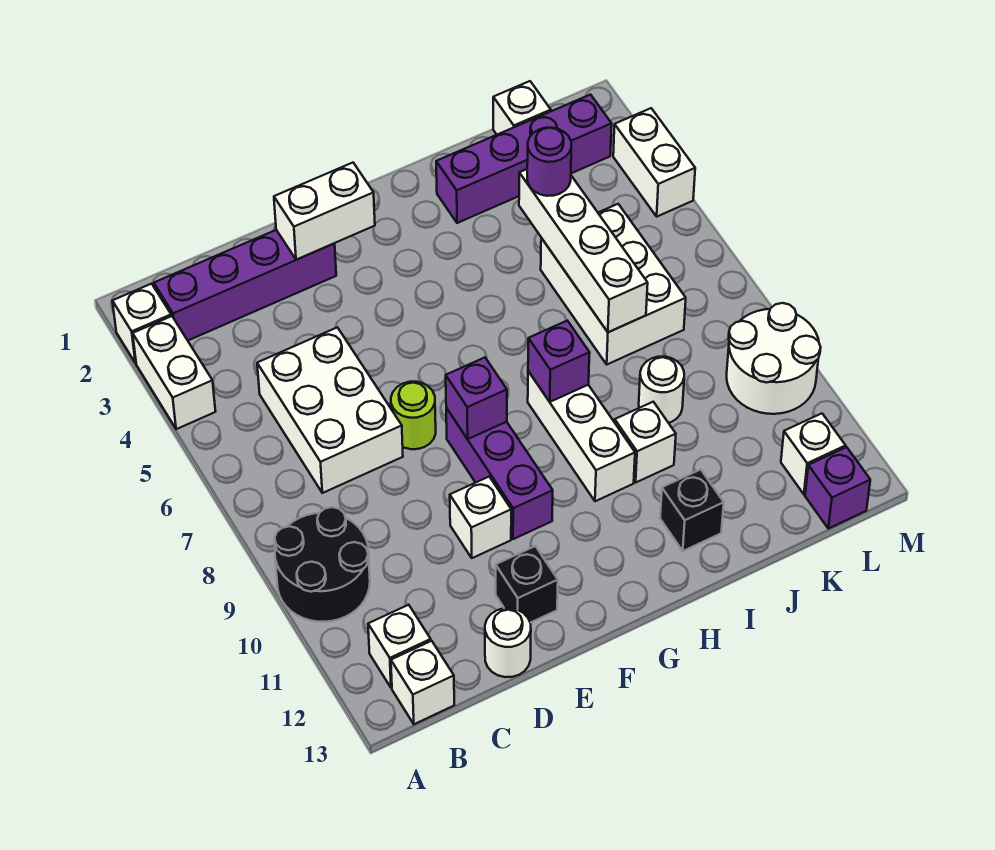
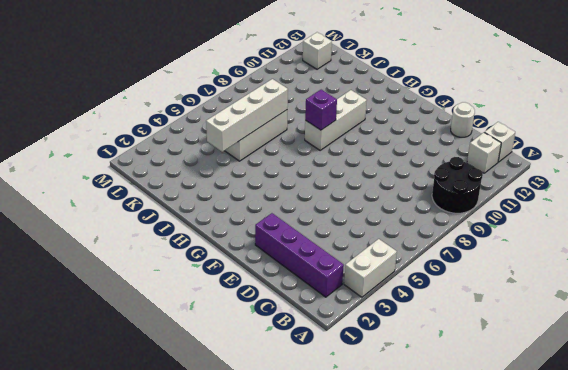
none -> white brick A2 level 1
none -> white brick C5:D7 level 1
none -> lime round brick E7 level 1

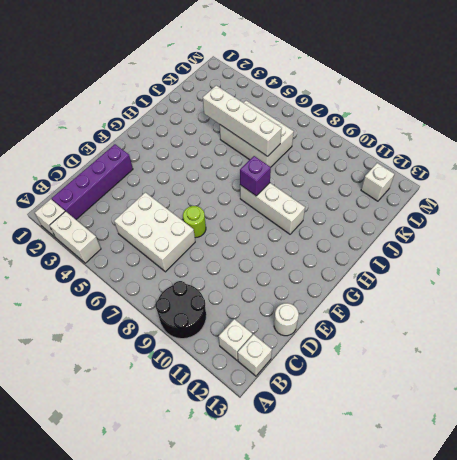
none -> white brick E10 level 1
none -> black brick E12 level 1
none -> purple brick F8:F10 level 1

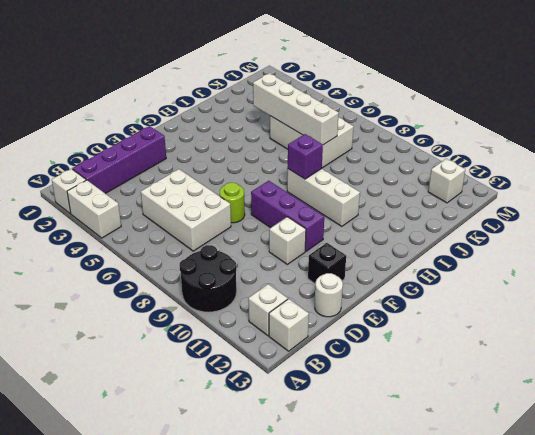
none -> purple brick I2:L2 level 1
none -> white brick I10 level 1
none -> black brick I12 level 1

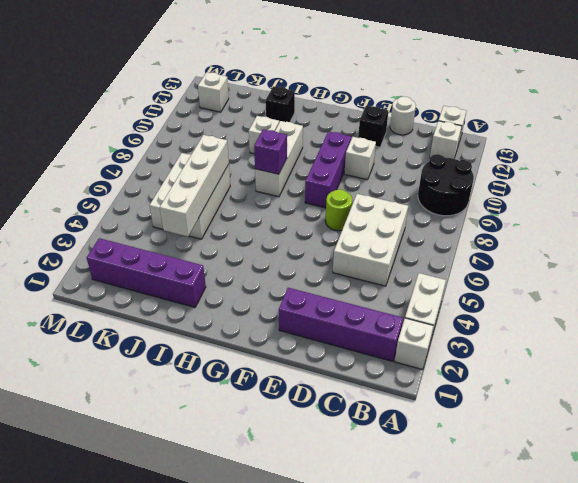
none -> white round brick J9 level 1
none -> white brick K1 level 1
none -> white round brick L9:M10 level 1

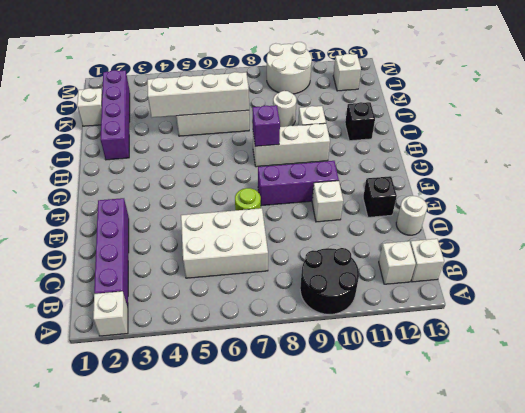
none -> white brick A3:A4 level 1
none -> purple brick L13 level 1
none -> white brick M3:M4 level 1

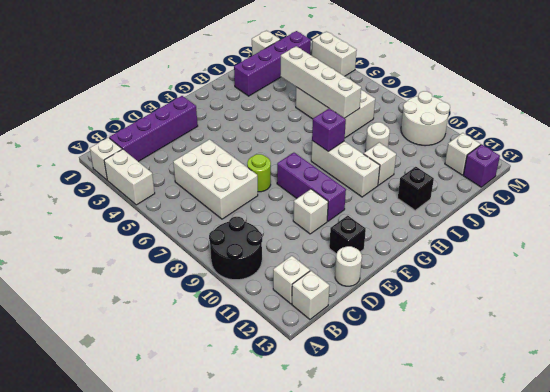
none -> white brick E2:F2 level 2
none -> purple brick F8 level 2
none -> purple round brick J4 level 3

